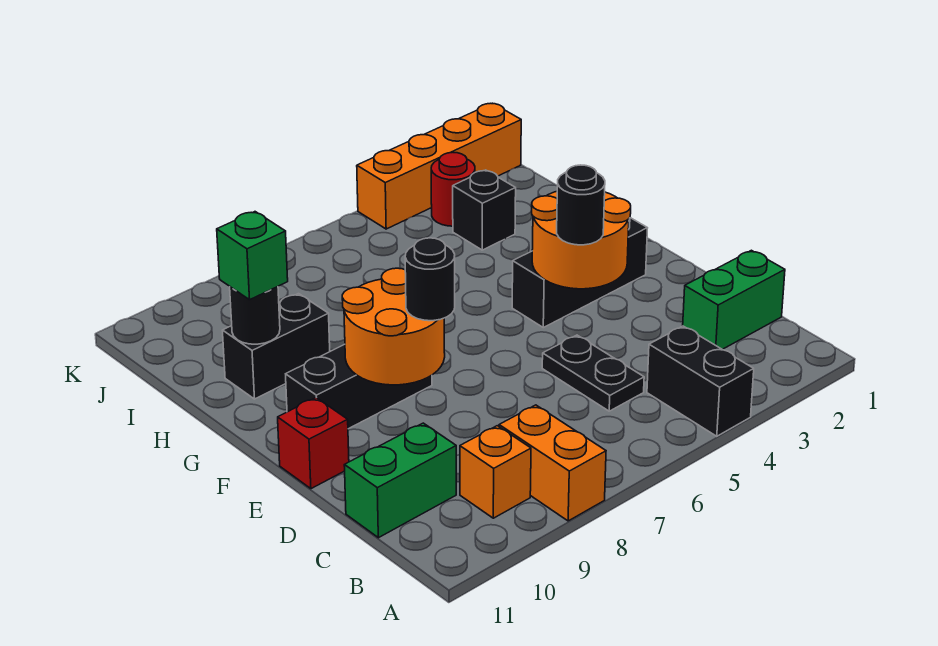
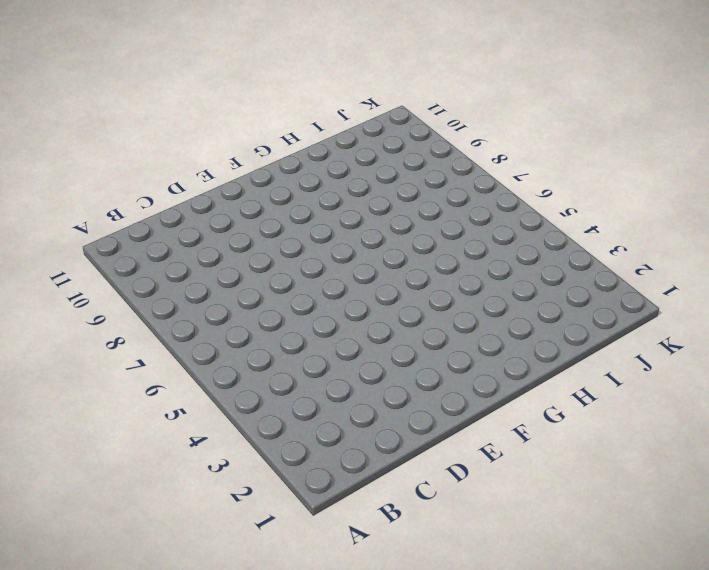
none -> black brick A4:B4 level 1
none -> orange brick A8:B8 level 1
none -> orange brick B9 level 1

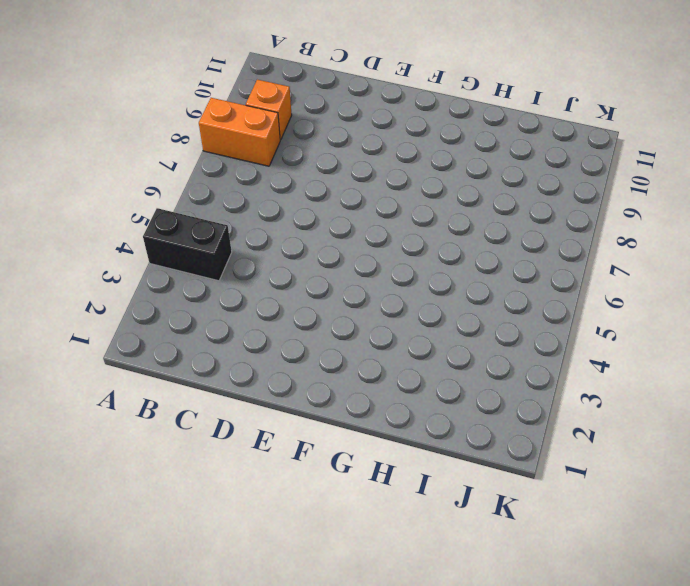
none -> green brick C1:C2 level 1
none -> black plate C5:D5 level 1
none -> green brick C10:C11 level 1

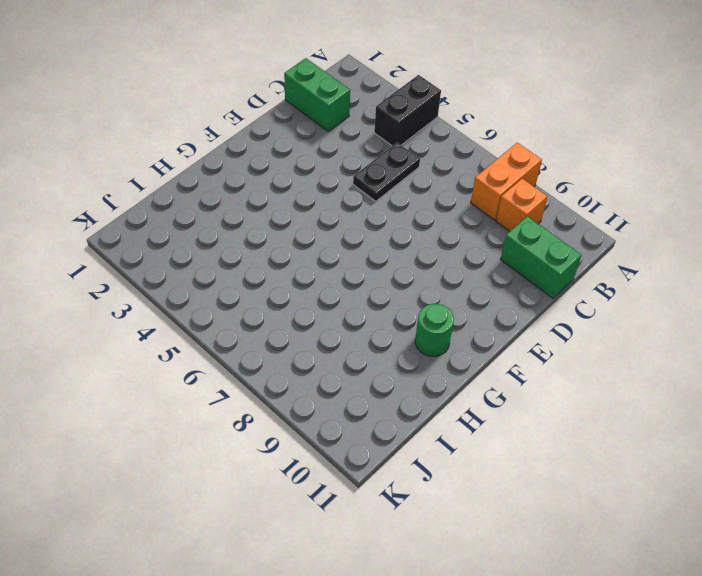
green round brick G10 level 1 -> none
none -> red brick E11 level 1
none -> black brick F2:F4 level 1
none -> black brick F8:F10 level 1

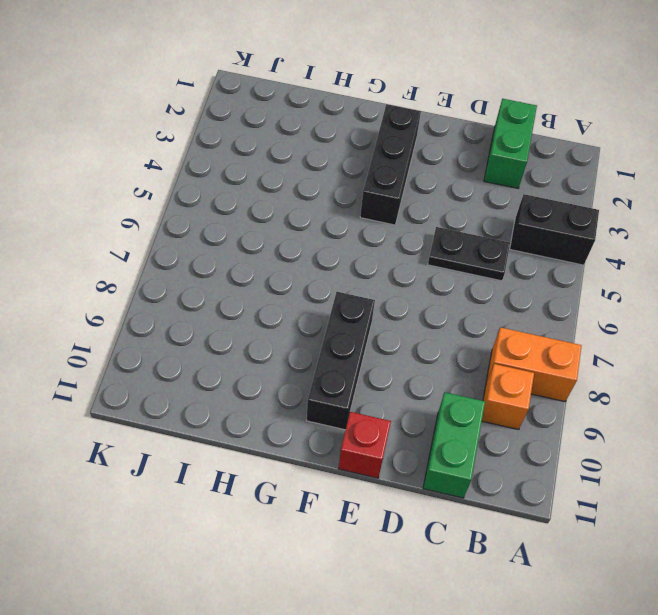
none -> black brick H9:H10 level 1
none -> black brick I3 level 1
none -> red round brick J3 level 1

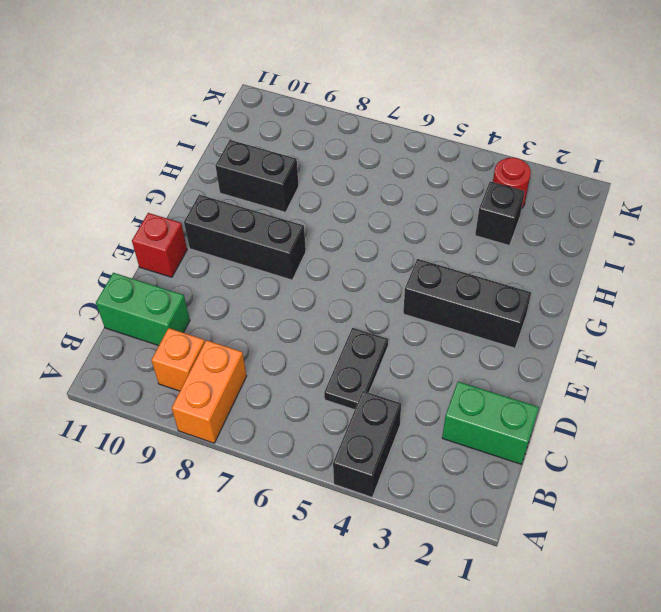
none -> orange brick K1:K4 level 1
none -> orange round brick E3:F4 level 2
none -> orange round brick E8:F9 level 2

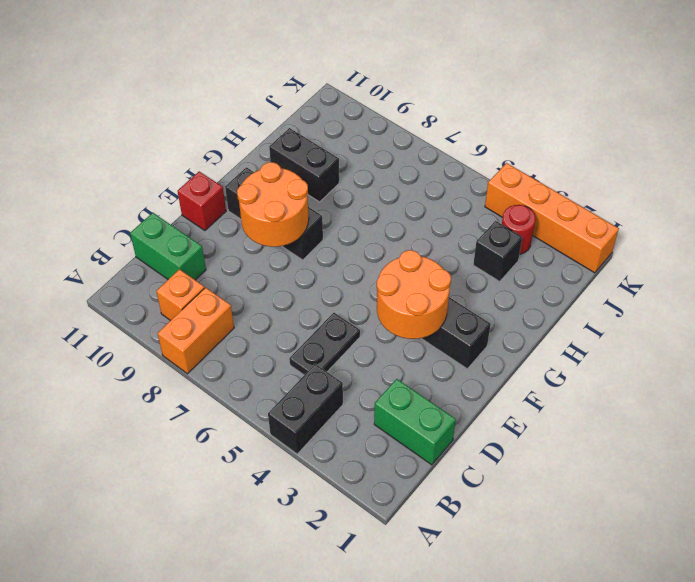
none -> black round brick H10 level 2
none -> black round brick E4 level 3
none -> black round brick E8 level 3

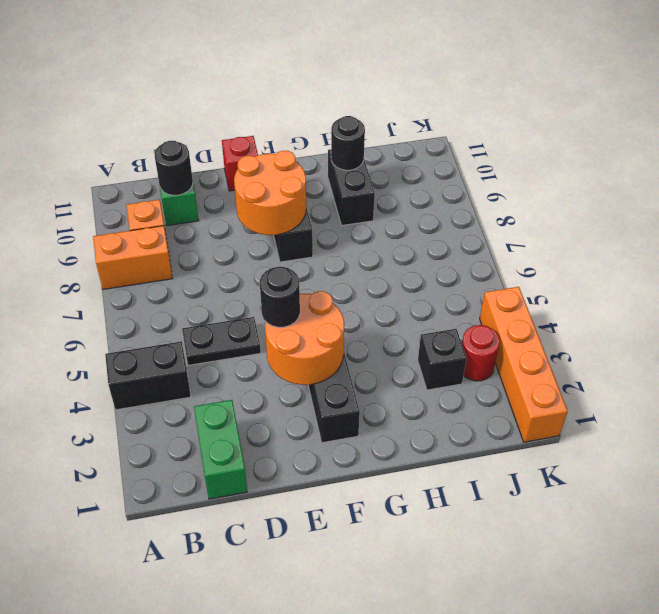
black round brick C10 level 2 -> black round brick E8 level 3
none -> green brick H10 level 3

